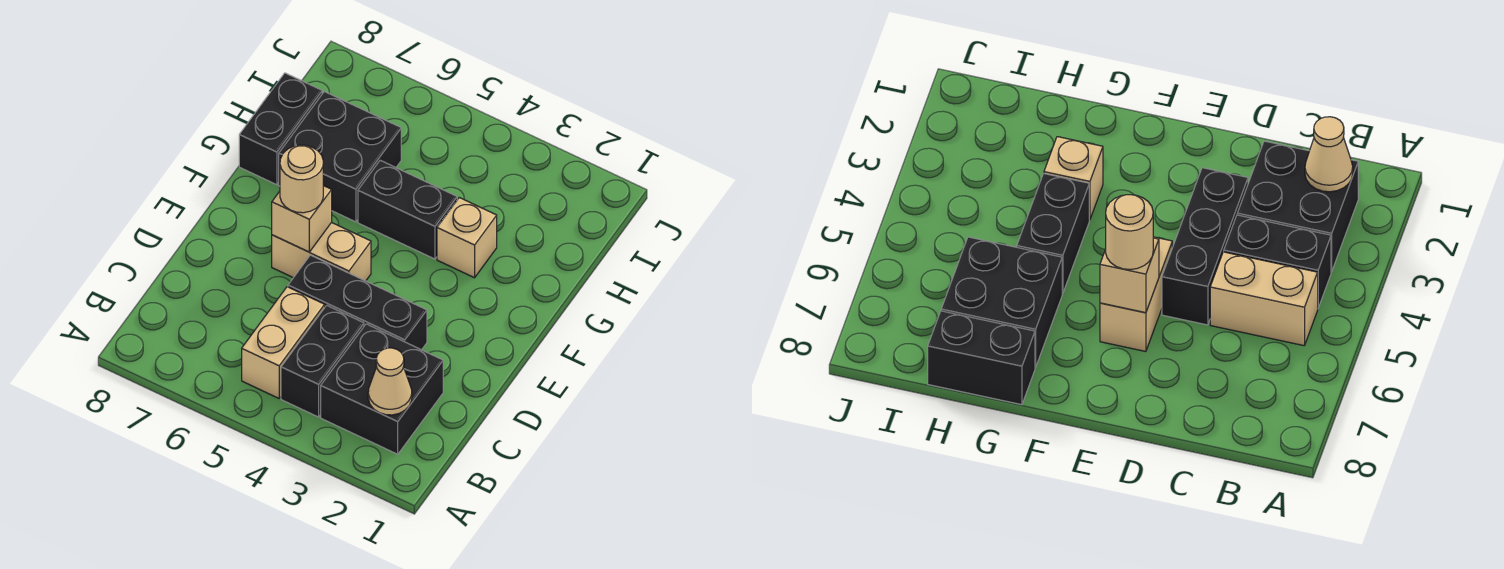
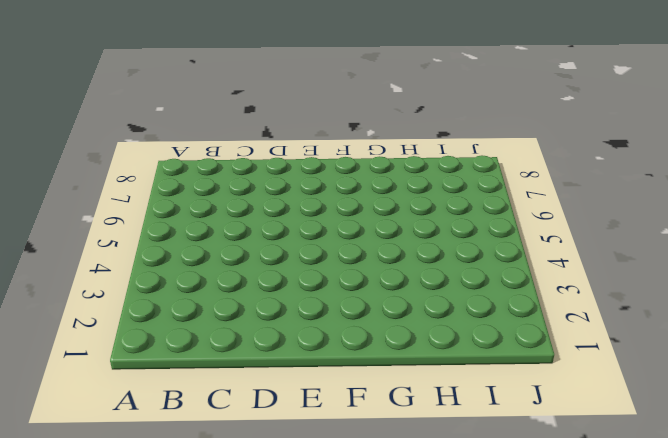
none -> black brick B2:C3 level 1
none -> black brick B4:C4 level 1
none -> tan brick B5:C5 level 1

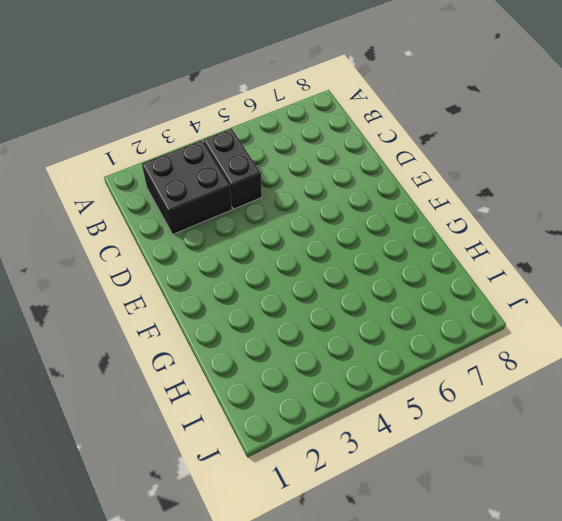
none -> tan brick B5:C5 level 1
none -> black brick D3:D5 level 1
none -> tan brick E5:E6 level 1

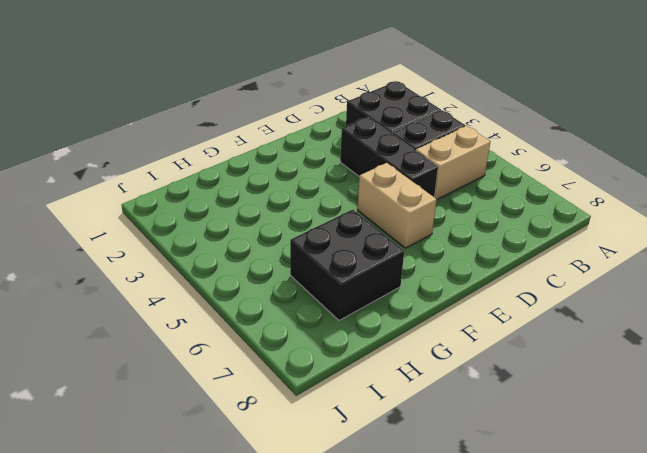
none -> tan brick G3 level 1
none -> black brick G4:G5 level 1
none -> black brick G8:H8 level 1

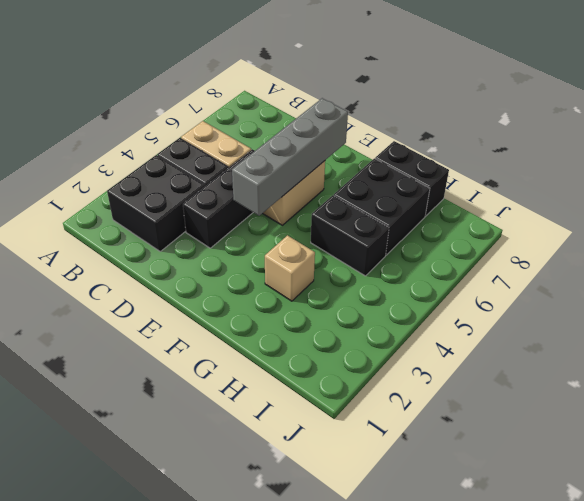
grey brick E4:E7 level 2 -> tan brick E6 level 2
black brick G5:H5 level 1 -> black brick G4:G5 level 1
none -> tan cone B2 level 2
none -> tan round brick E6 level 3

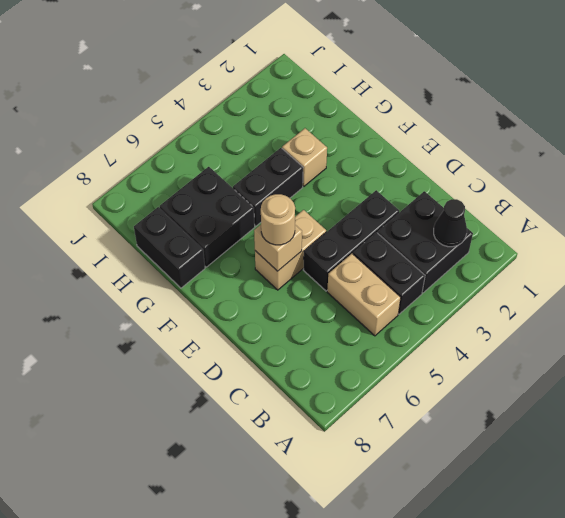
black cone B2 level 2 -> tan cone B2 level 2

